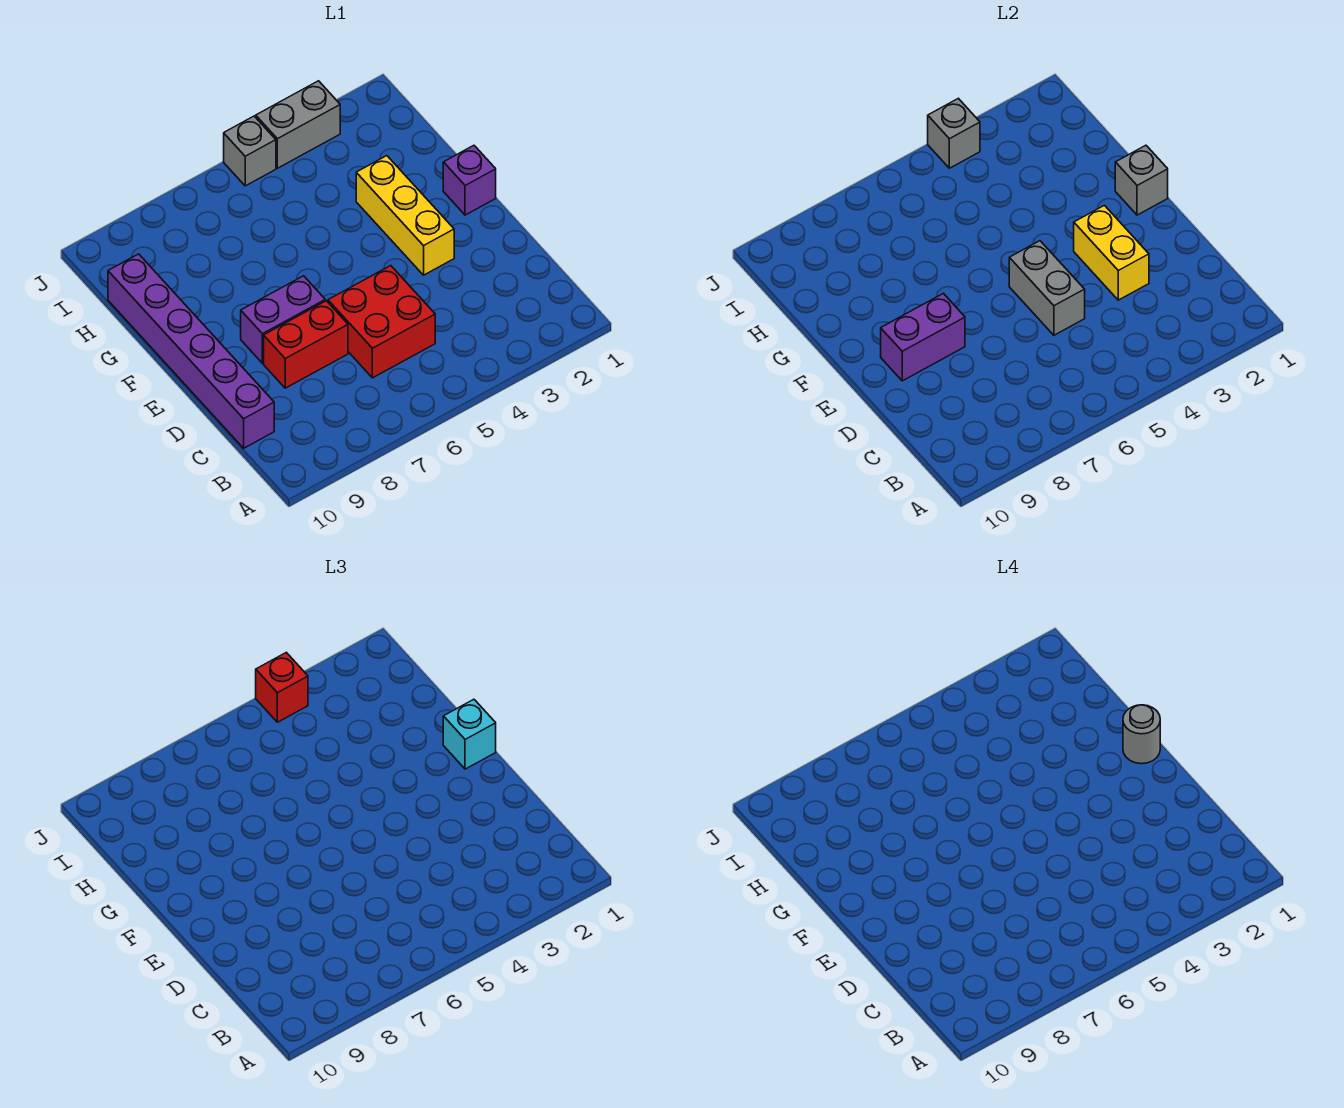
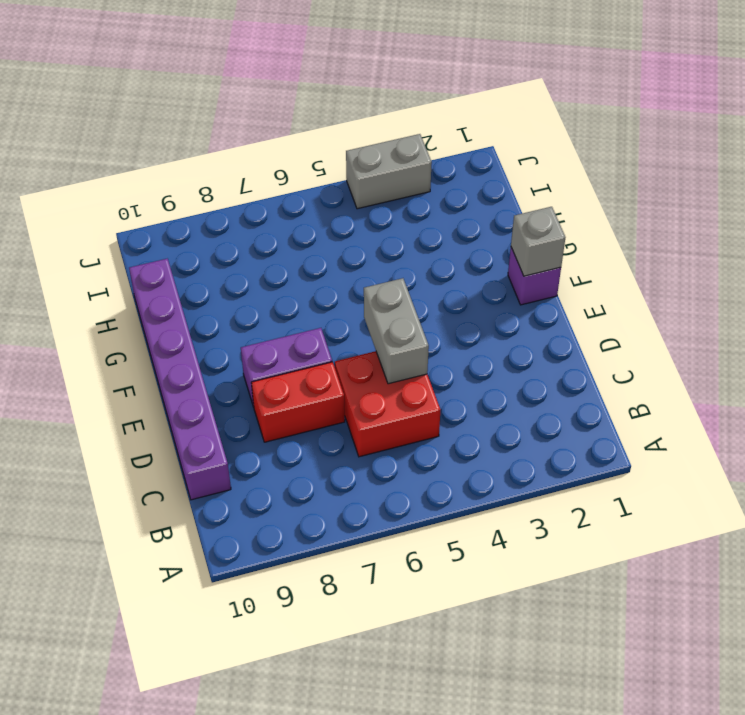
none -> yellow brick E3:G3 level 1
none -> grey brick J5 level 1
none -> yellow brick D3:E3 level 2

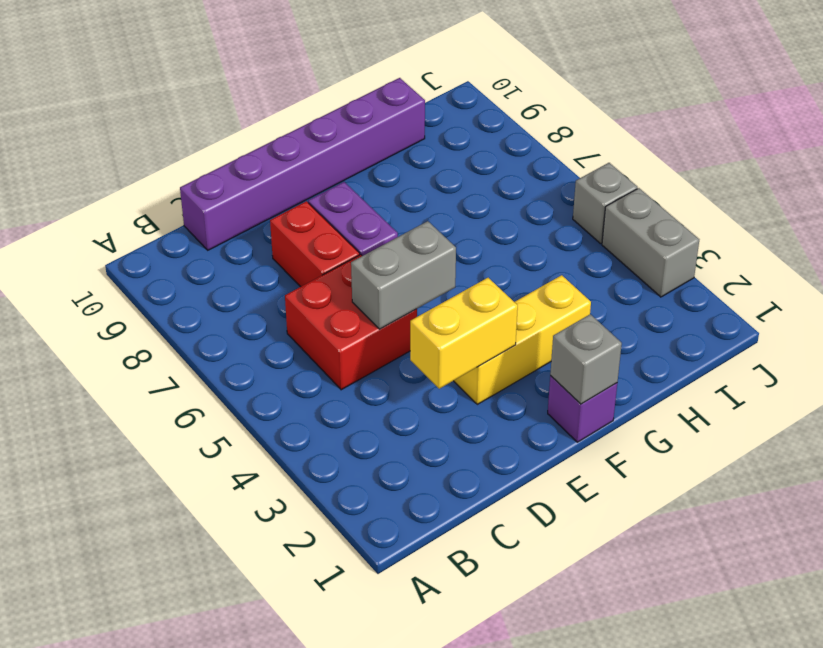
none -> purple brick E8:E9 level 2
none -> grey brick J4 level 2
none -> cyan brick F1 level 3

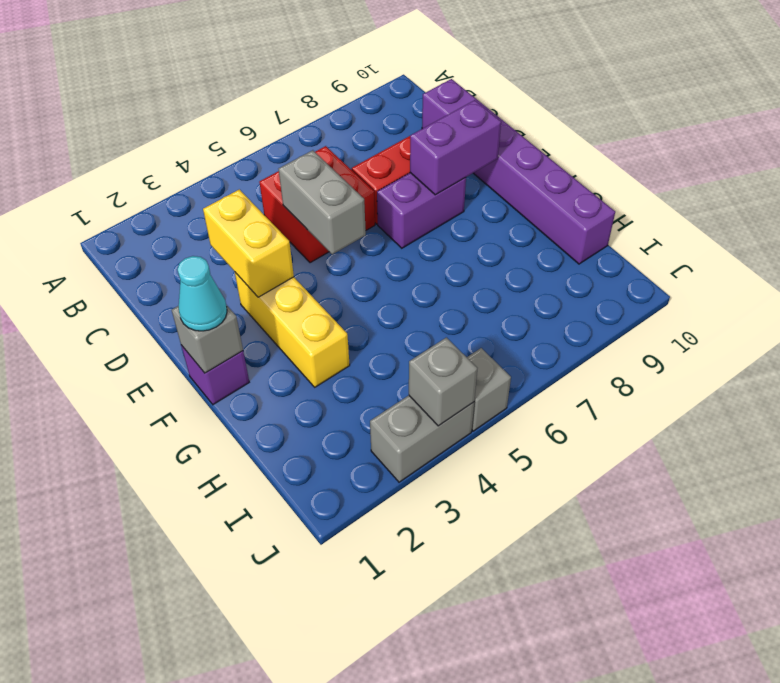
cyan cone F1 level 3 -> cyan brick F1 level 3
none -> red brick J4 level 3
none -> grey round brick F1 level 4

